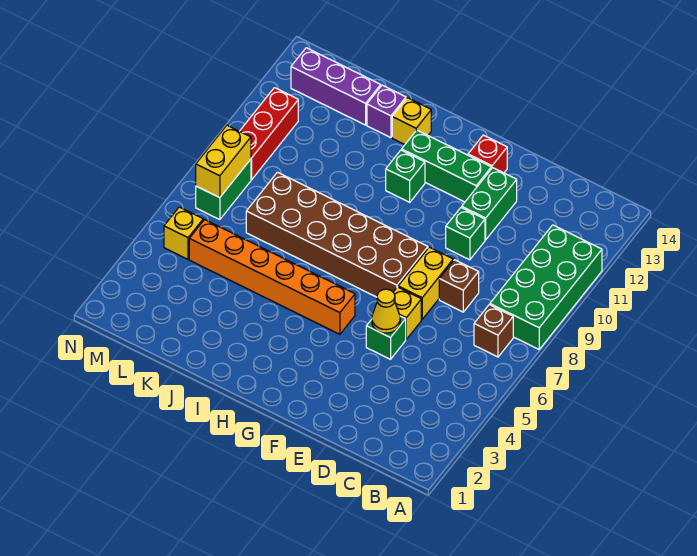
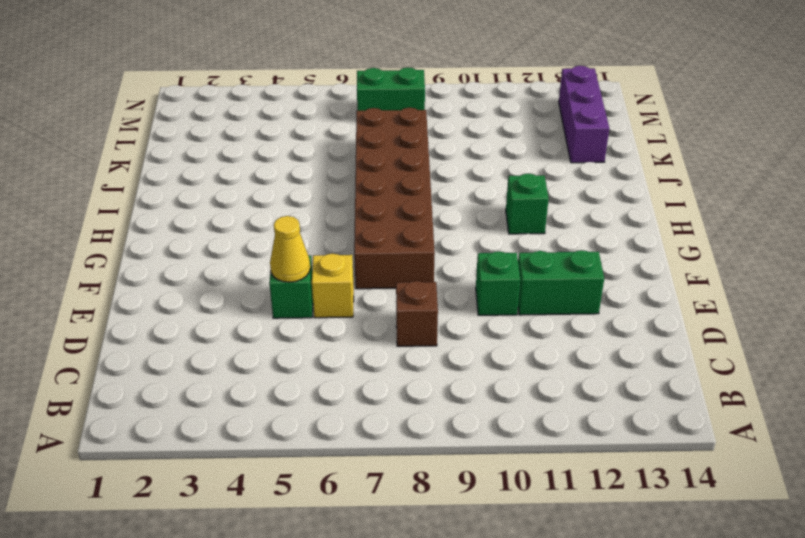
none -> green brick A8:B11 level 1
none -> brown brick B7 level 1
none -> yellow brick E7:E8 level 1

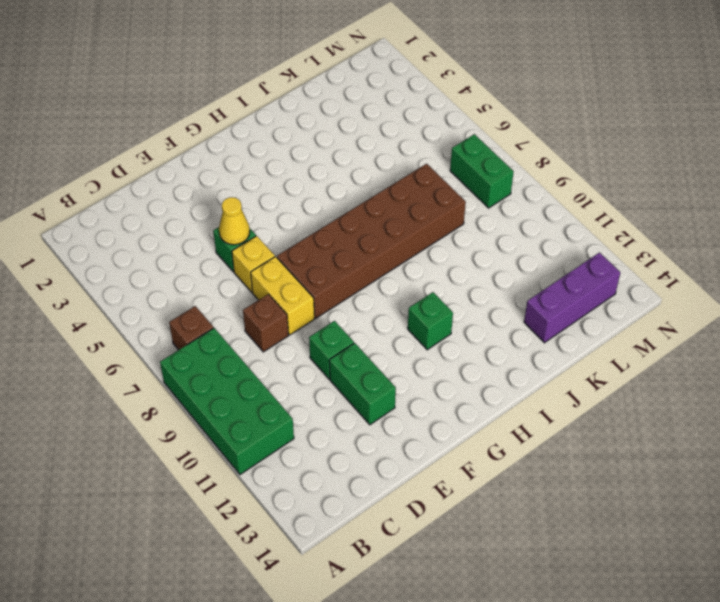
none -> green brick F12:H12 level 1
none -> red brick F13 level 1
none -> orange brick G5:L5 level 1

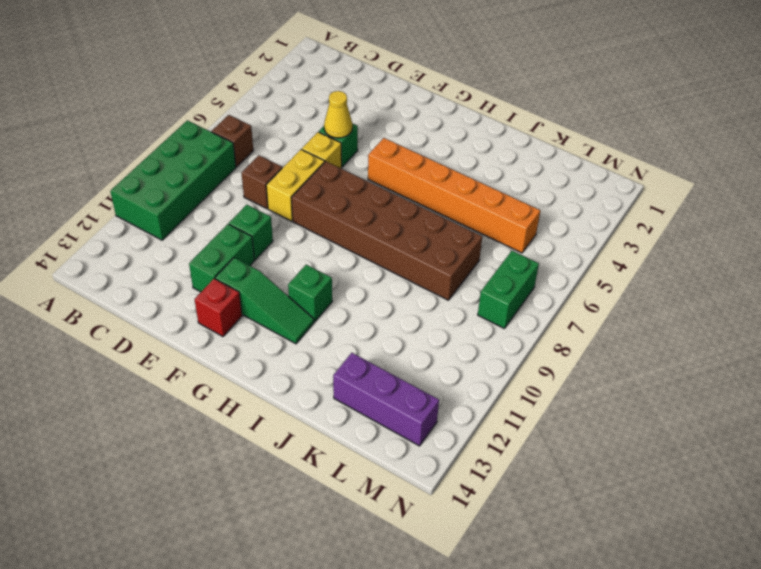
green slope F12:H12 level 1 top F -> green brick F12:H12 level 1
none -> yellow brick I13 level 1
none -> purple brick J13 level 1
none -> yellow brick M5 level 1

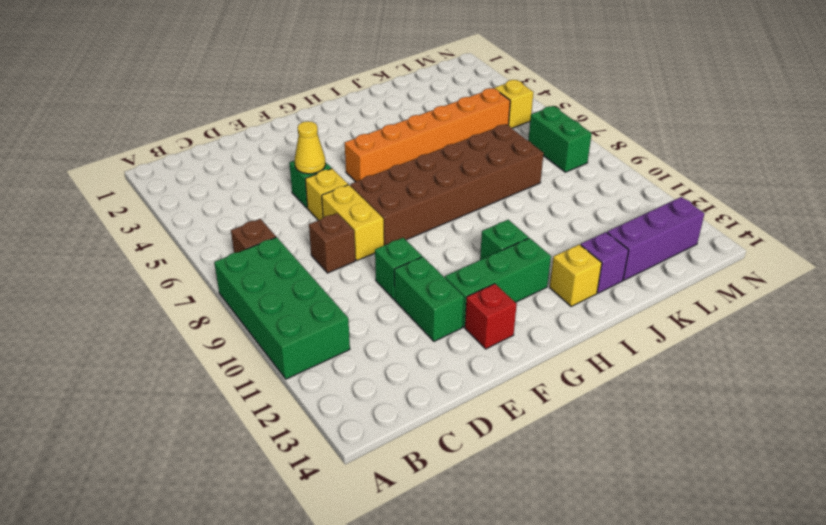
none -> red brick M9:M11 level 1
none -> yellow brick M7:M8 level 2

